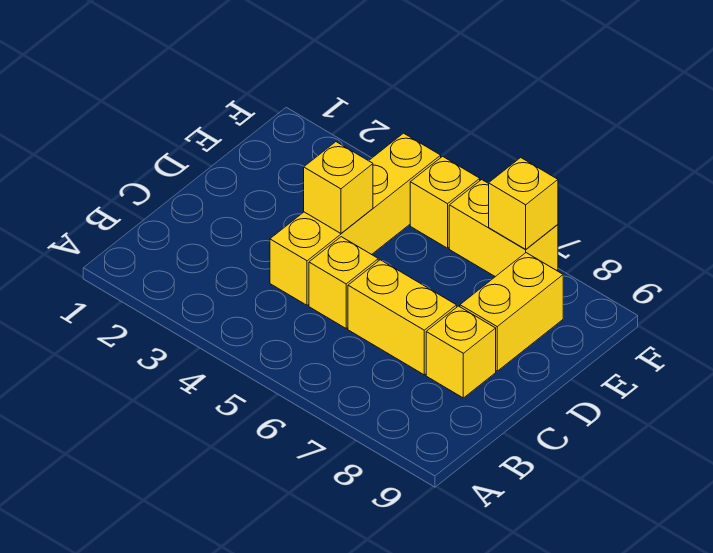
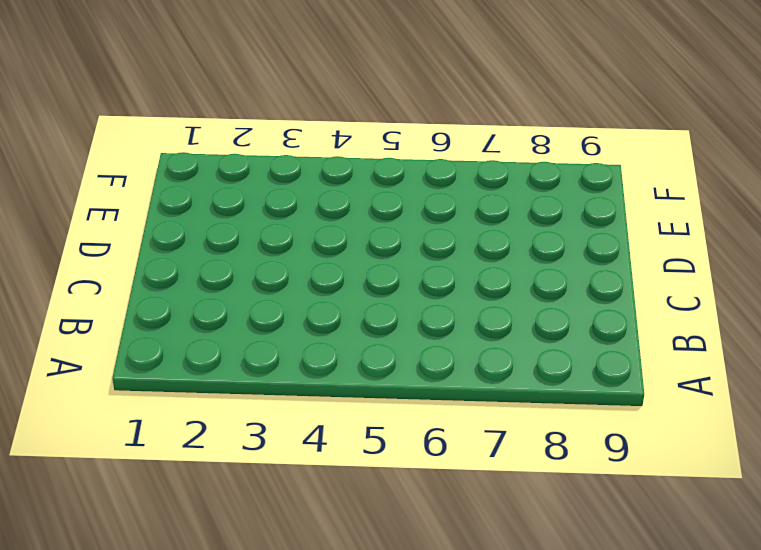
none -> yellow brick C4:F4 level 1
none -> yellow brick C5 level 1

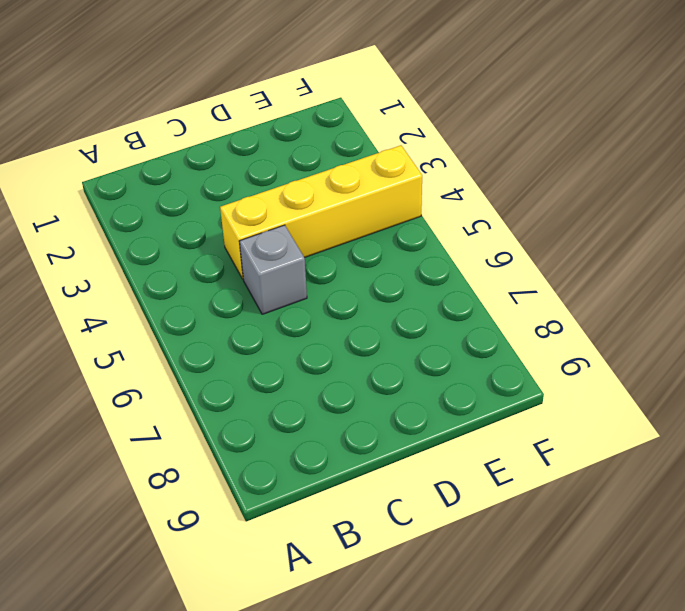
grey brick C5 level 1 -> yellow brick C5 level 1
none -> yellow brick C6:C7 level 1
none -> yellow brick C8 level 1

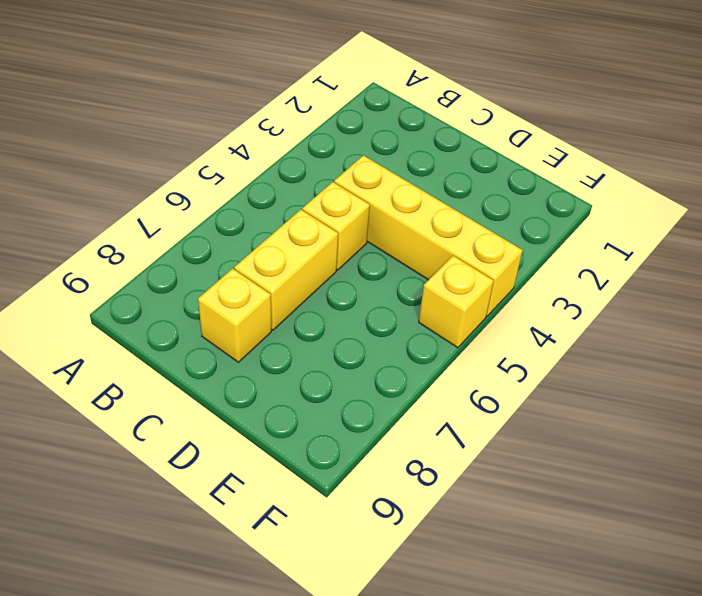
none -> yellow brick D8:E8 level 1
none -> yellow brick F6:F7 level 1

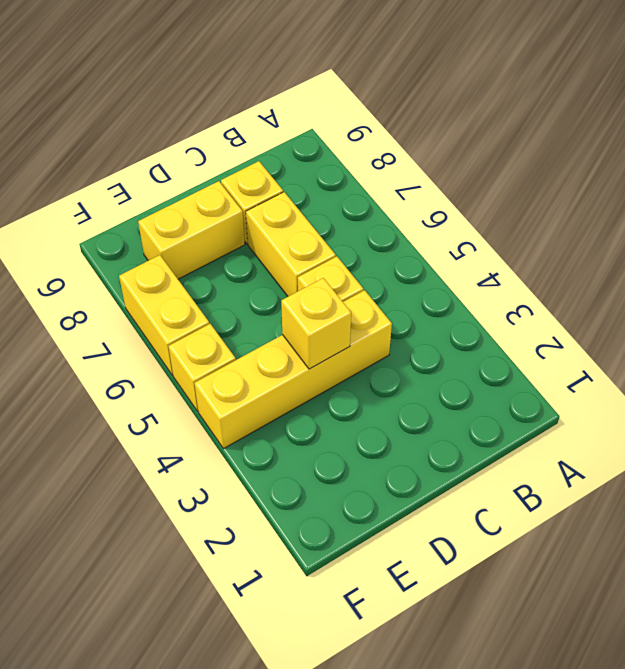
none -> yellow brick F7 level 2

